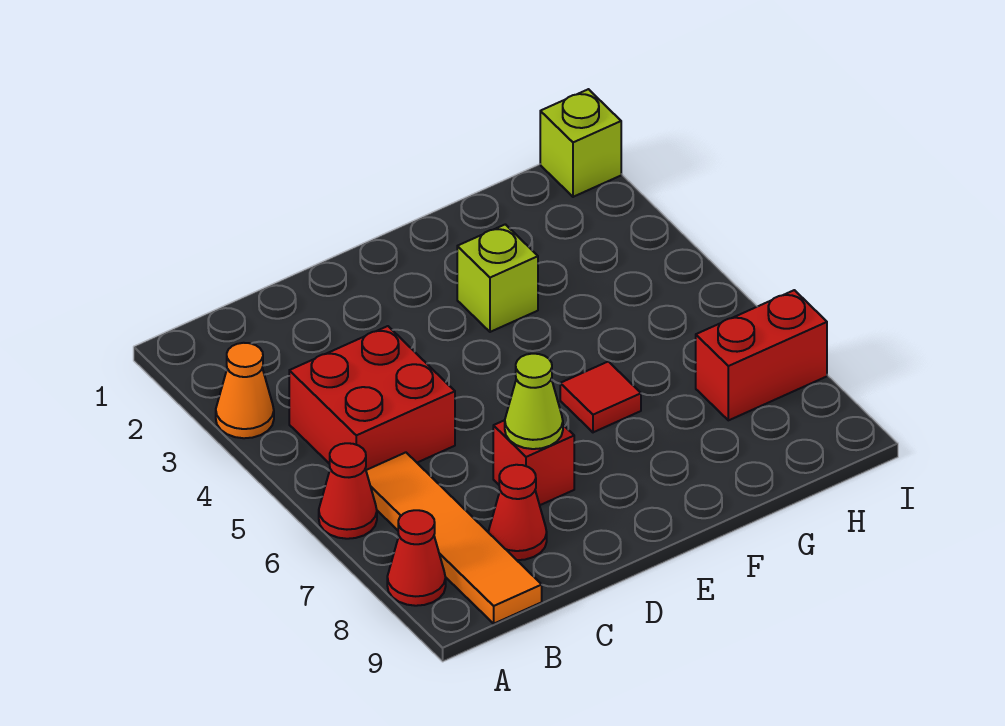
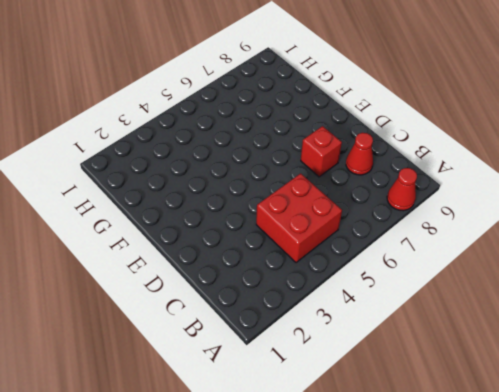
none -> orange cone A3 level 1
none -> red cone A6 level 1
none -> orange tile B6:B9 level 1

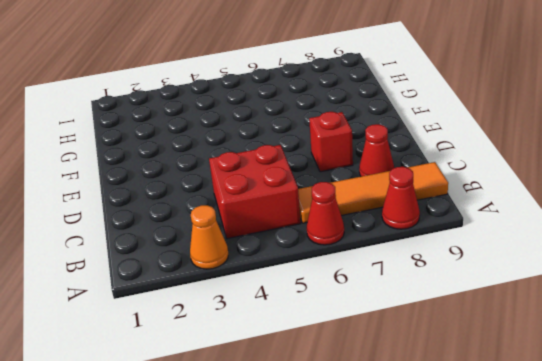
none -> lime brick F3 level 1
none -> red tile F6 level 1
none -> red brick H7:I7 level 1

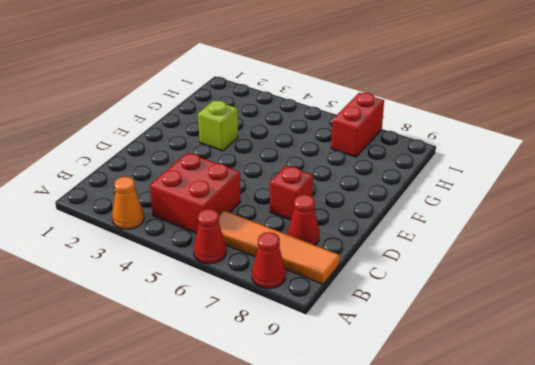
none -> red tile F6 level 1
none -> lime brick I1 level 1
none -> lime cone D7 level 2

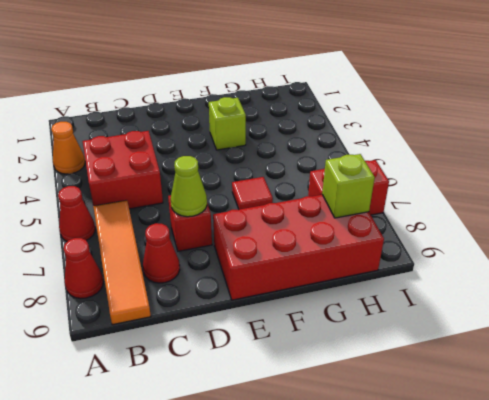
red brick E8:H9 level 1 -> none
lime brick H8 level 2 -> lime brick I1 level 1

